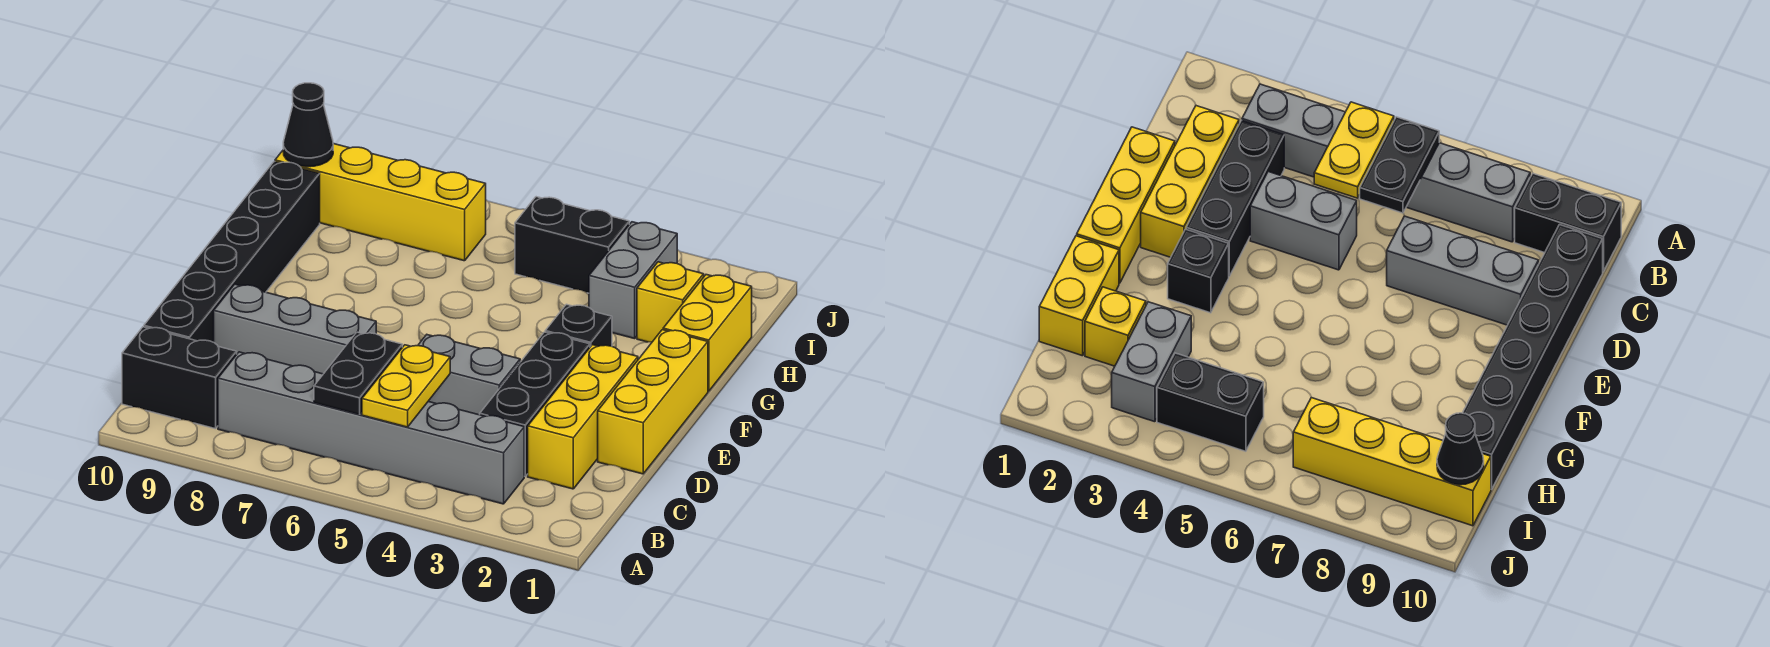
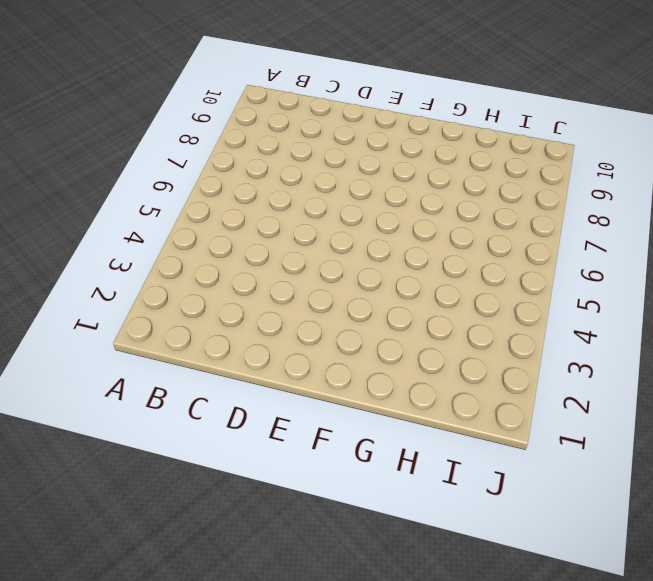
none -> grey brick B3:B8 level 1
none -> black brick B9:B10 level 1
none -> yellow brick C2:E2 level 1

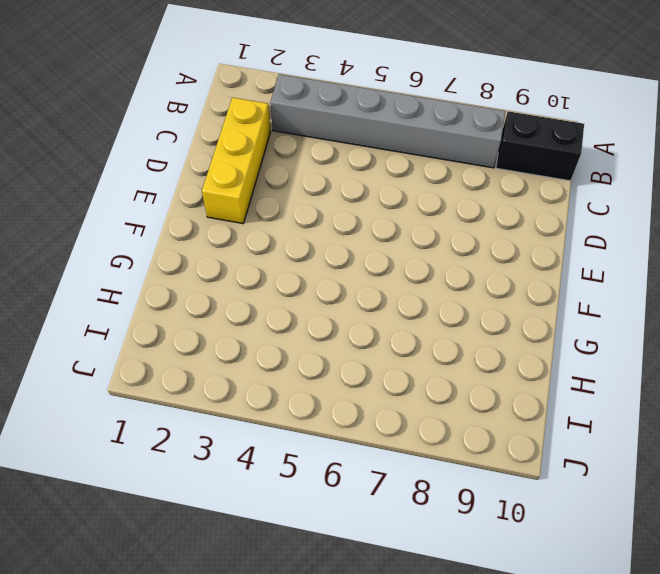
none -> black brick C3:E3 level 1
none -> black brick C10:H10 level 1
none -> yellow brick D1:F1 level 1

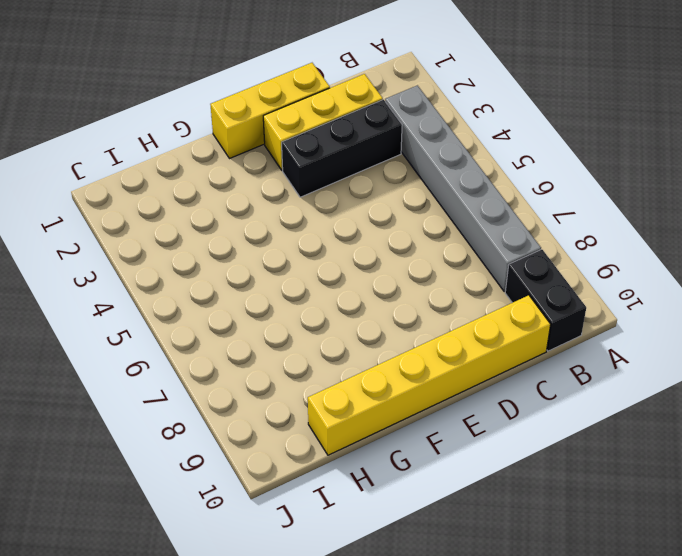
yellow brick C10:H10 level 1 -> black brick C10:H10 level 1
none -> grey brick D4:D5 level 1
none -> grey brick D7:D9 level 1
none -> black brick F3 level 1

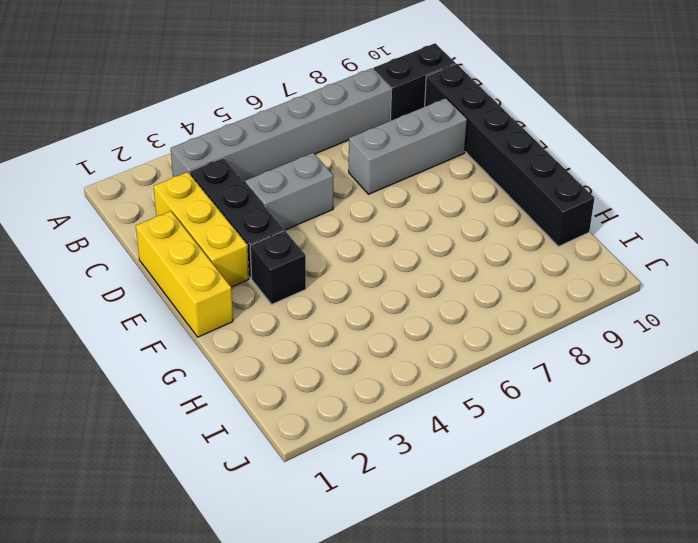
none -> yellow brick G1:H1 level 1
none -> yellow brick H2 level 1
none -> grey brick H3:I3 level 1

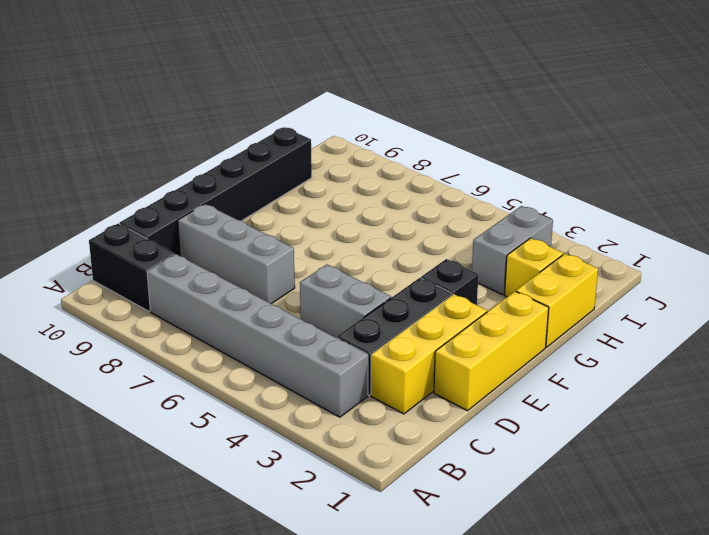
none -> black brick I4:I5 level 1
none -> yellow brick I7:I10 level 1
none -> yellow plate B5:C5 level 2

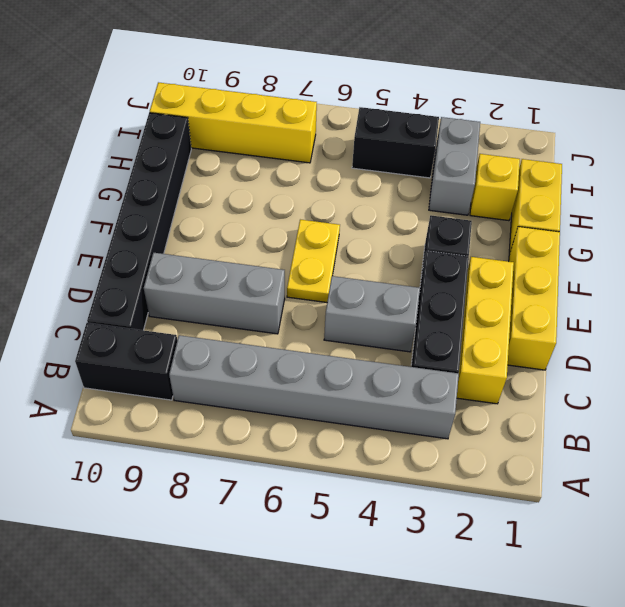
yellow plate E6:F6 level 1 -> yellow plate B5:C5 level 2
none -> black plate B6:C6 level 2
none -> black cone I10 level 2

